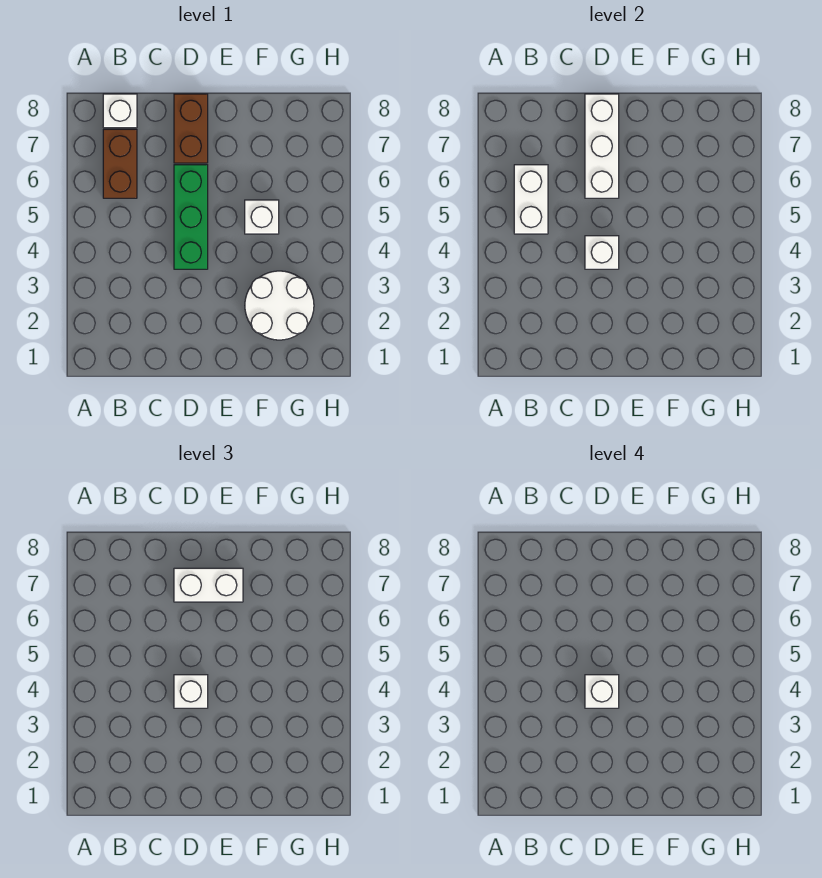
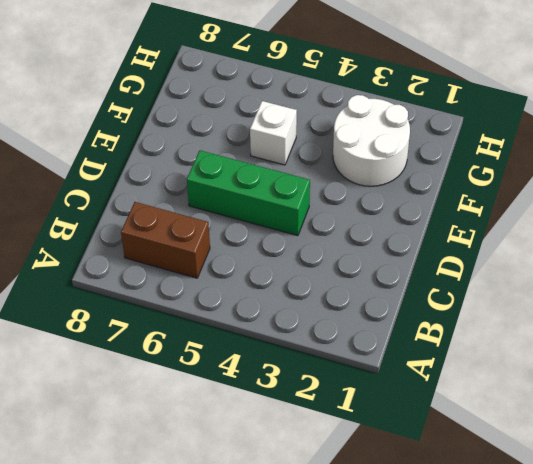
none -> white brick B8 level 1
none -> brown brick D7:D8 level 1
none -> white brick B5:B6 level 2

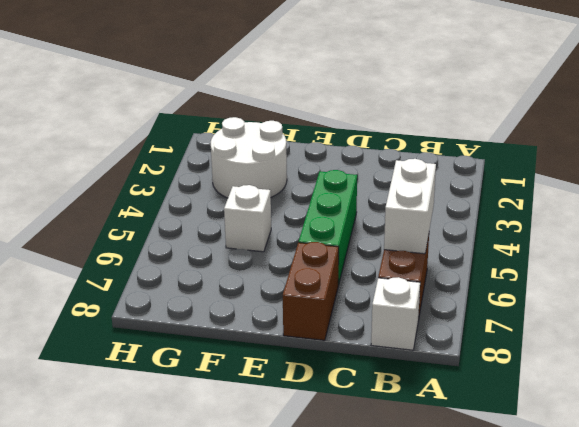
none -> white brick D4 level 2
none -> white brick D6:D8 level 2
none -> white brick D4 level 3

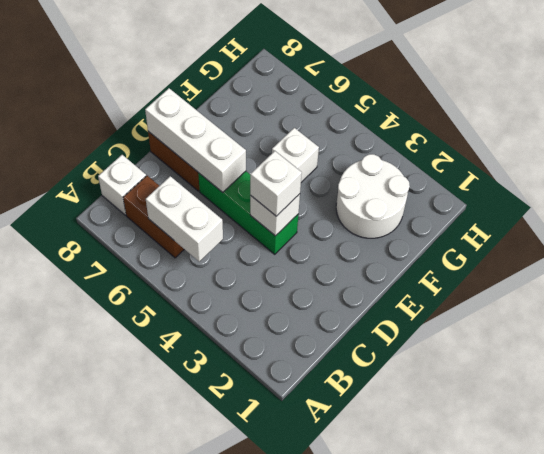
none -> white brick D7:E7 level 3
none -> white brick D4 level 4

